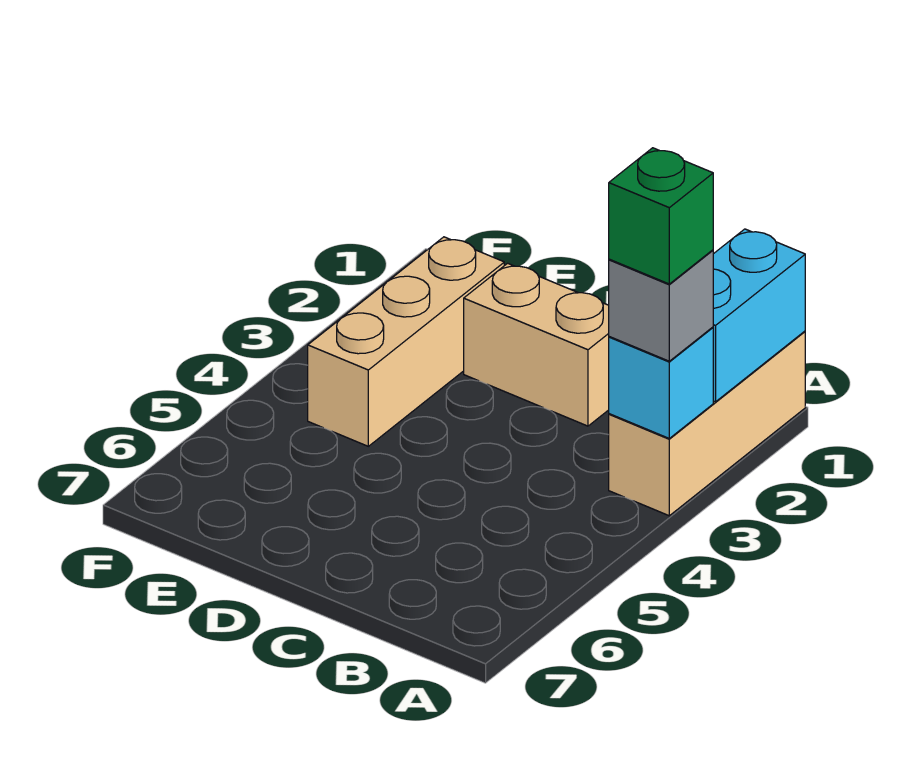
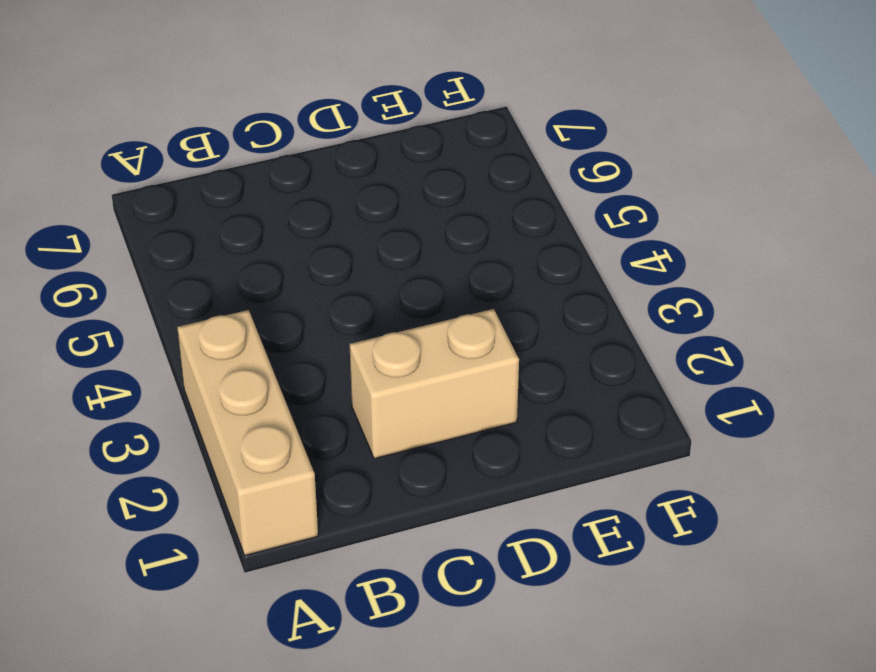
none -> tan brick E2:E4 level 1
none -> cyan brick A1:A2 level 2

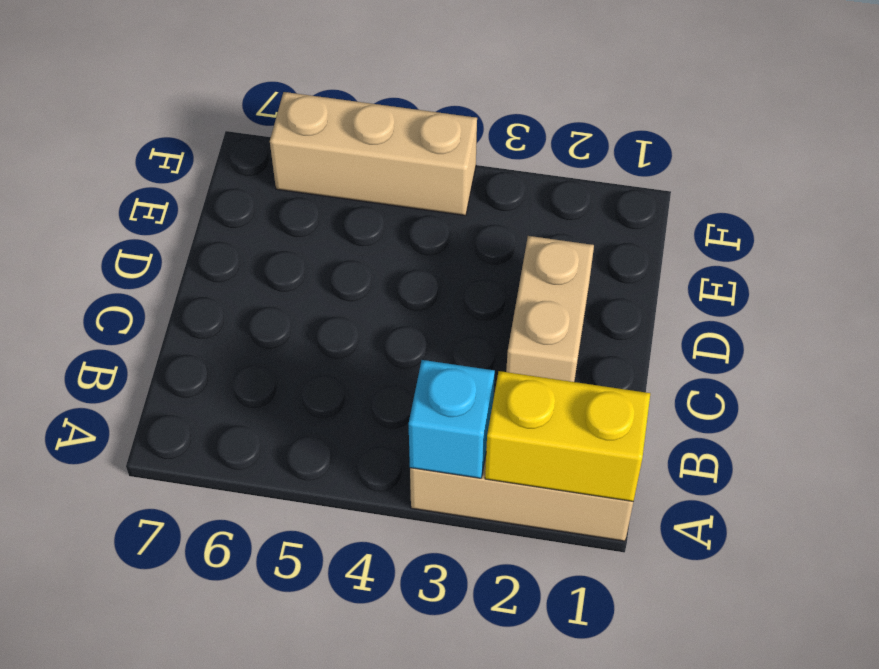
yellow brick A1:A2 level 2 -> cyan brick A1:A2 level 2
tan brick F4:F6 level 1 -> tan brick E2:E4 level 1
none -> grey brick A3 level 3
none -> green brick A3 level 4

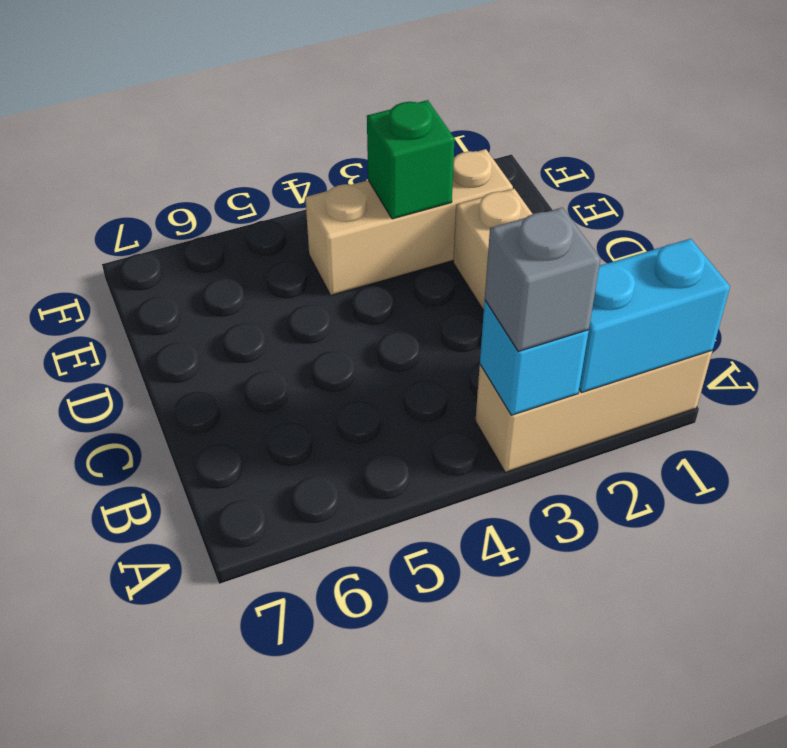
green brick E3 level 2 -> green brick A3 level 4

